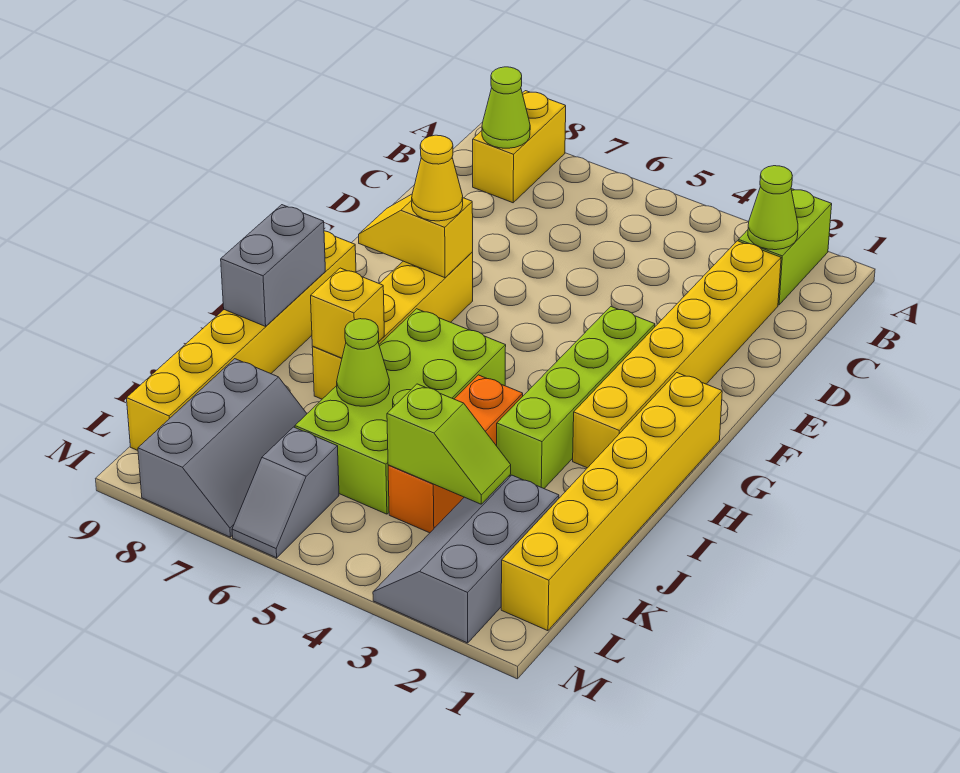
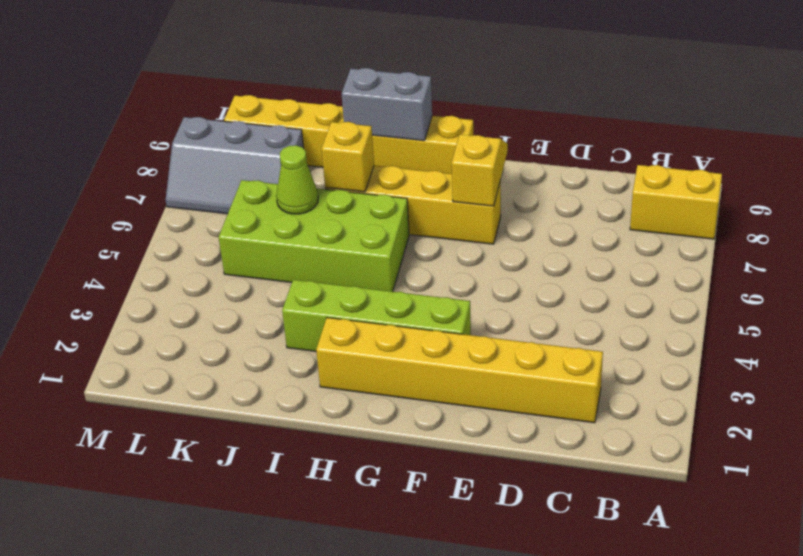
none -> lime brick A2:B2 level 1
none -> yellow brick G1:L1 level 1
none -> orange brick I4:K4 level 1

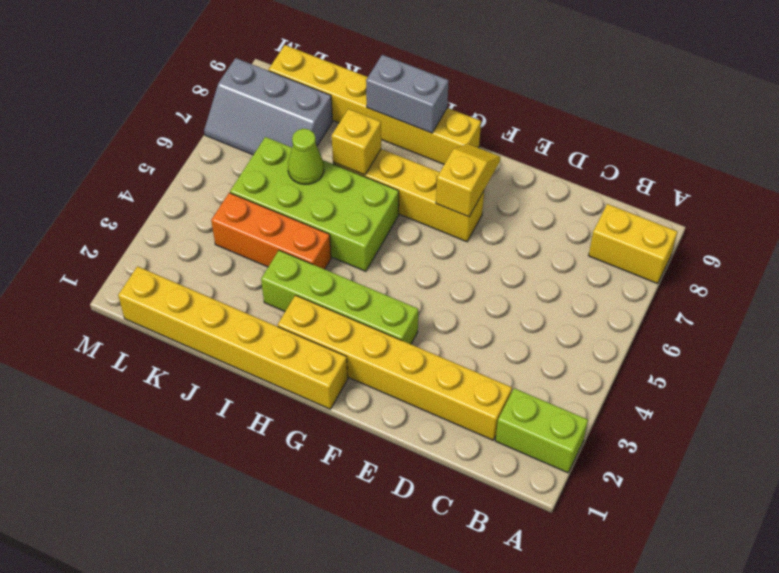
none -> grey slope K2:M3 level 1 top 2
none -> grey slope L6:M6 level 1 top L
none -> lime cone B2 level 2

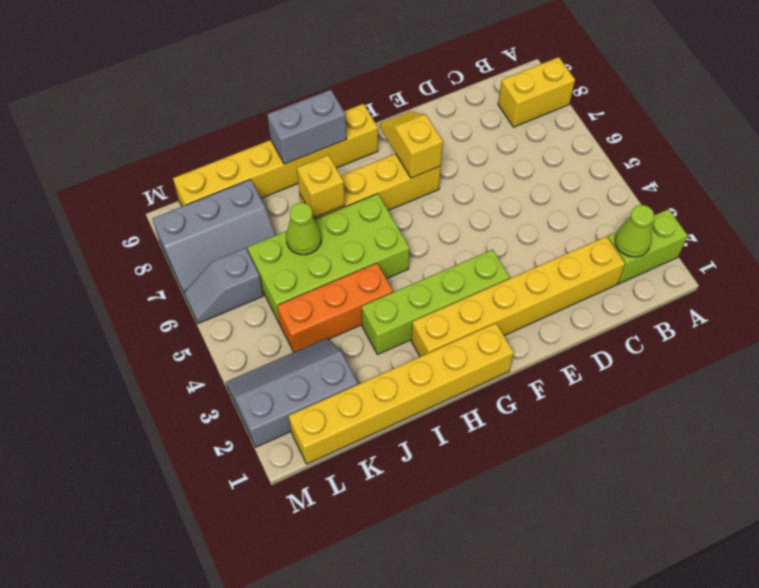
none -> lime cone B8 level 2
none -> lime slope K3:K4 level 2 top 4
none -> yellow cone F7 level 3

